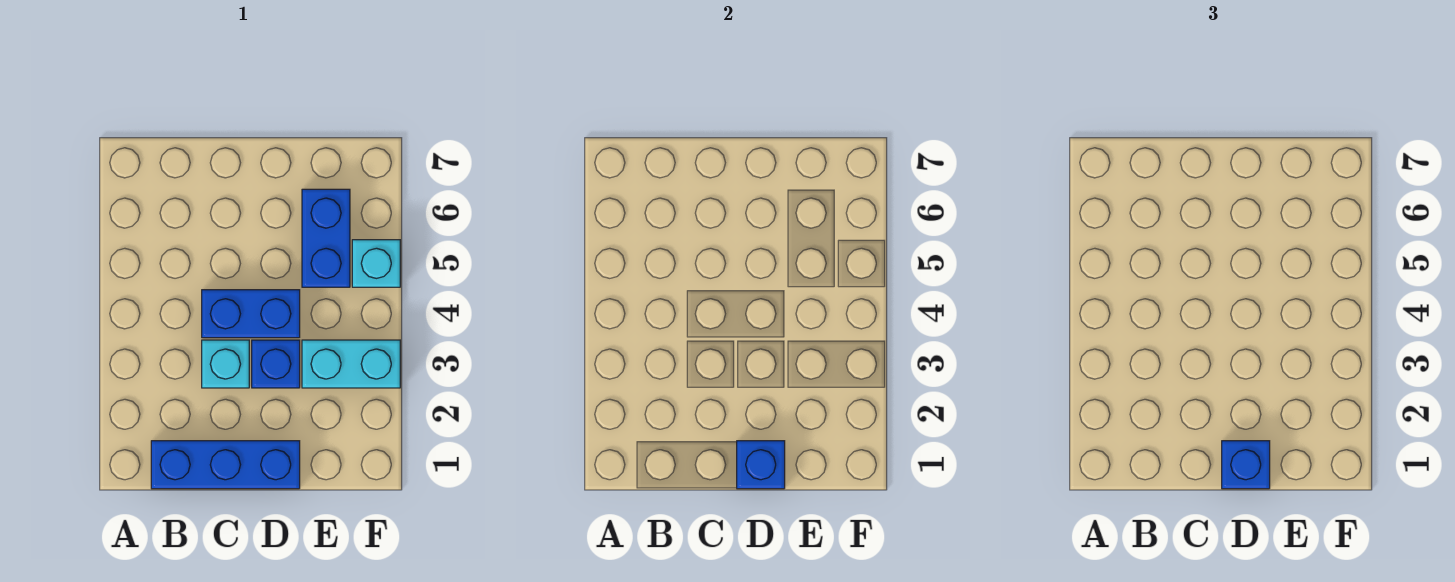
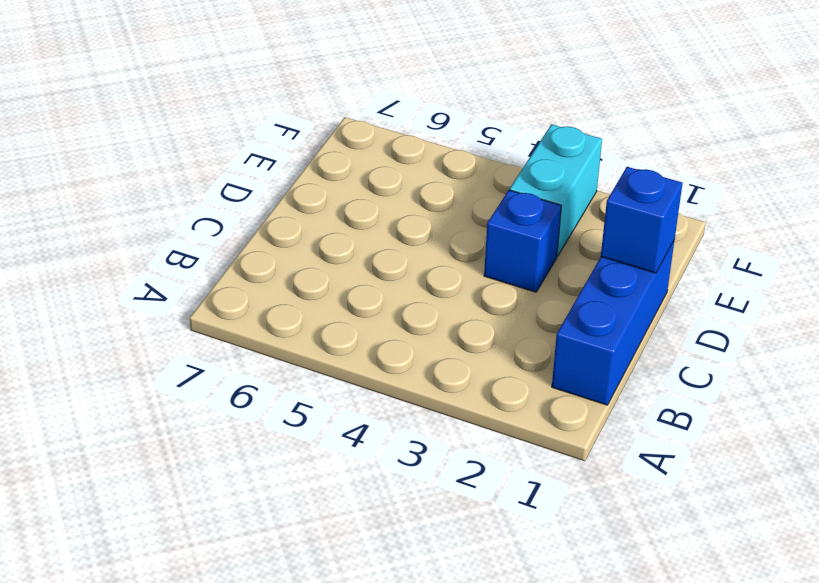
none -> cyan brick C3 level 1
none -> blue brick C4:D4 level 1

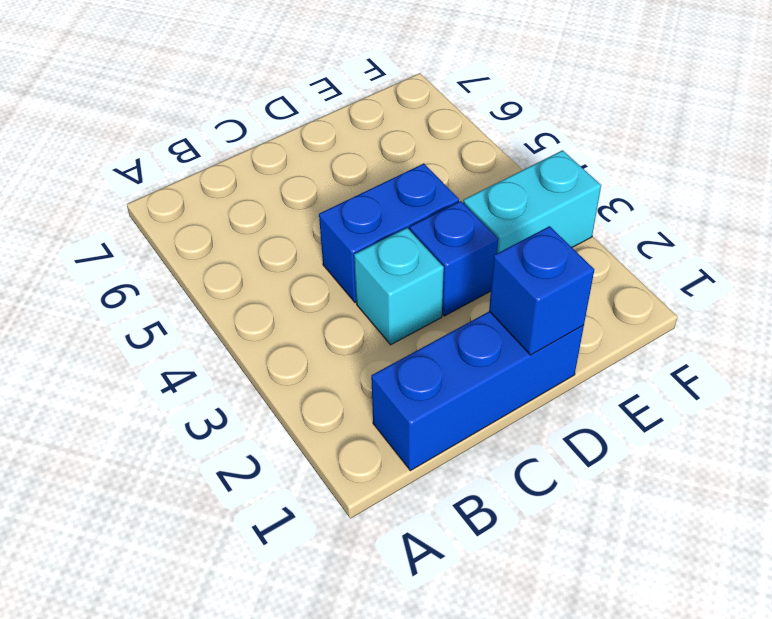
none -> blue brick E5:E6 level 1
none -> cyan brick F5 level 1

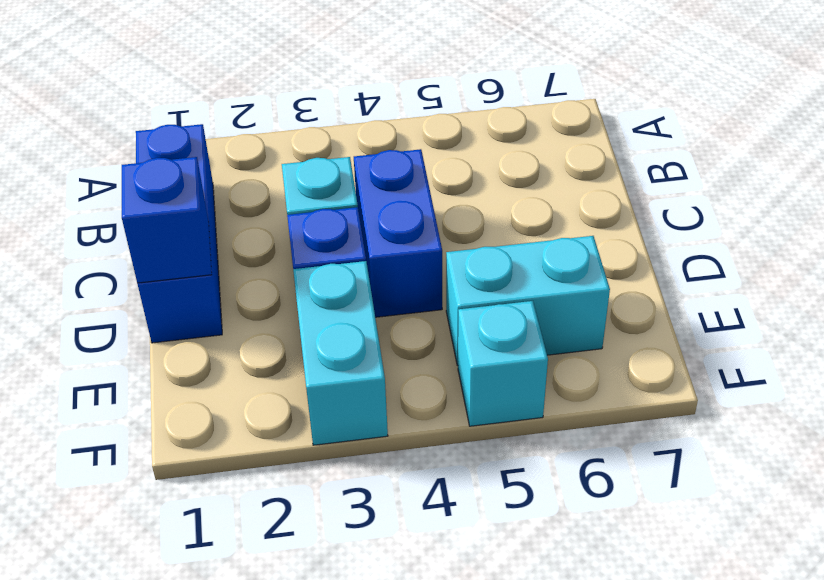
cyan brick E5:E6 level 1 -> blue brick E5:E6 level 1
none -> blue brick D1 level 3

